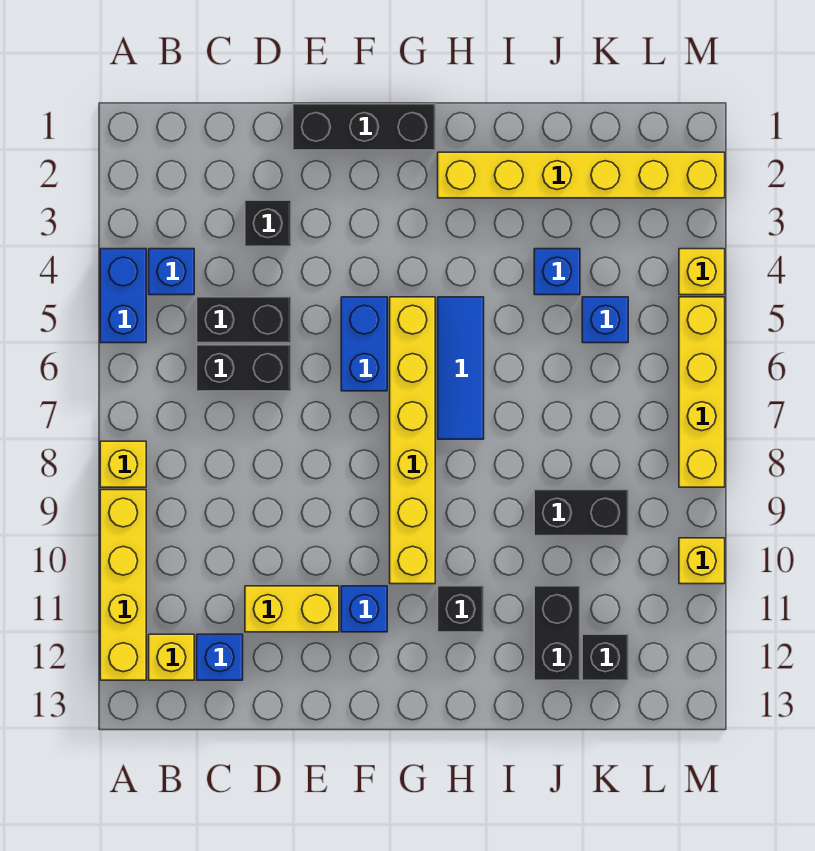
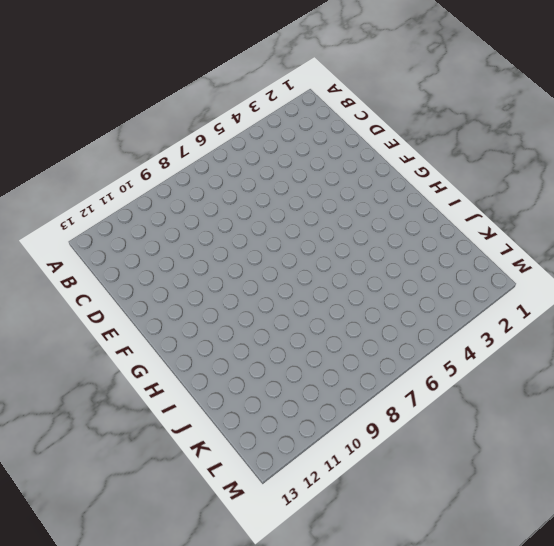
none -> blue brick A4:A5 level 1
none -> yellow brick A8 level 1
none -> yellow brick A9:A12 level 1

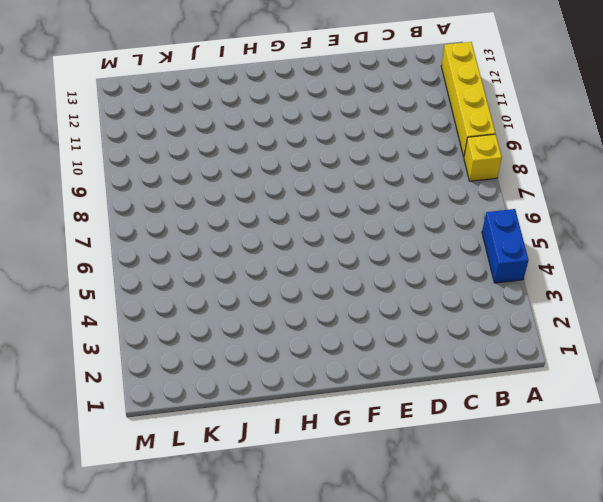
none -> blue brick B4 level 1
none -> yellow brick B12 level 1
none -> black brick C5:D5 level 1

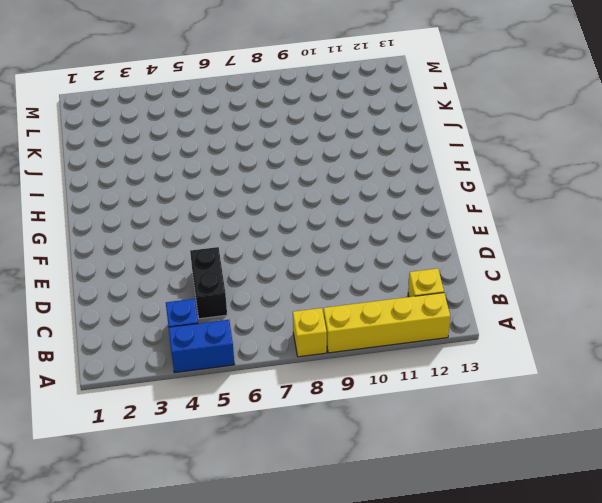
none -> black brick C6:D6 level 1
none -> blue brick C12 level 1
none -> black brick D3 level 1

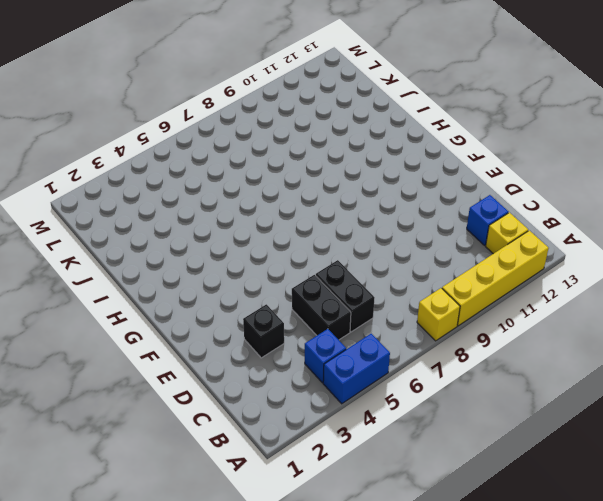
none -> yellow brick D11:E11 level 1
none -> black brick E1:G1 level 1
none -> blue brick F5:F6 level 1

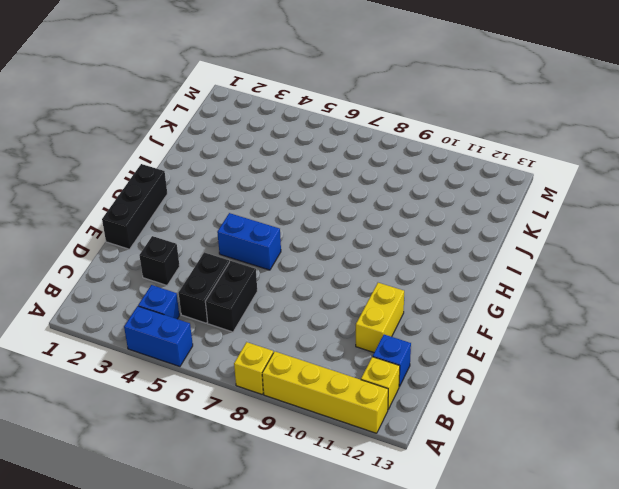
none -> blue brick F11 level 1
none -> yellow brick G5:G10 level 1
none -> yellow brick H2:M2 level 1

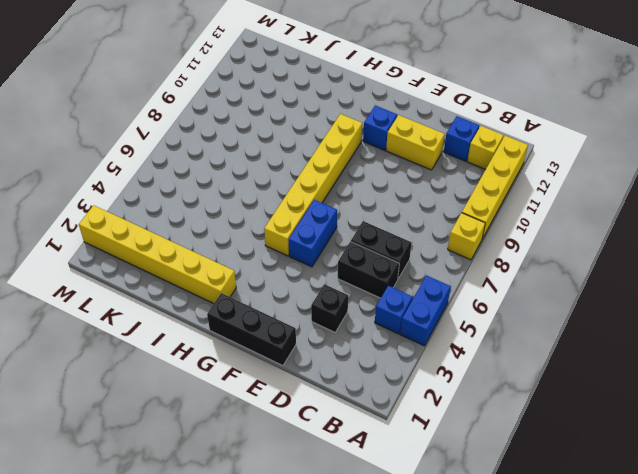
none -> blue tile H5:H7 level 1
none -> black brick H11 level 1
none -> blue brick J4 level 1

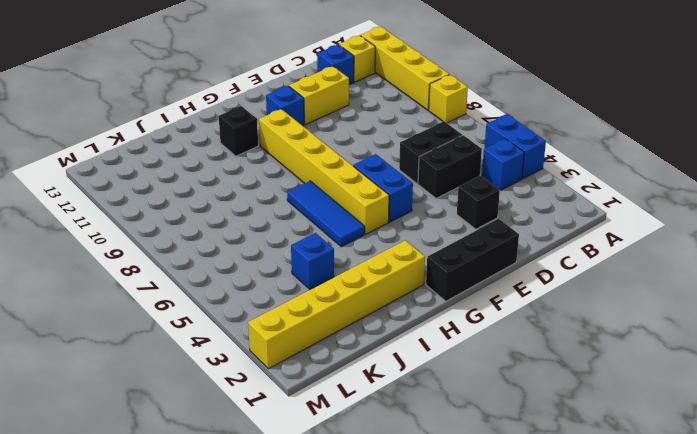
none -> black brick J9:K9 level 1
none -> black brick J11:J12 level 1
none -> blue brick K5 level 1

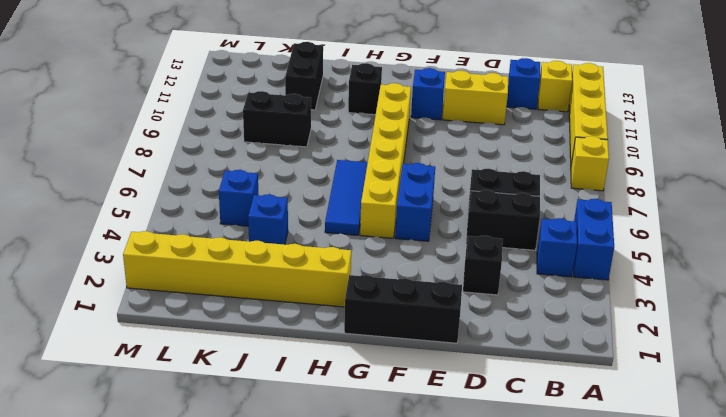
none -> black brick K12 level 1
none -> yellow brick M4 level 1
none -> yellow brick M5:M8 level 1

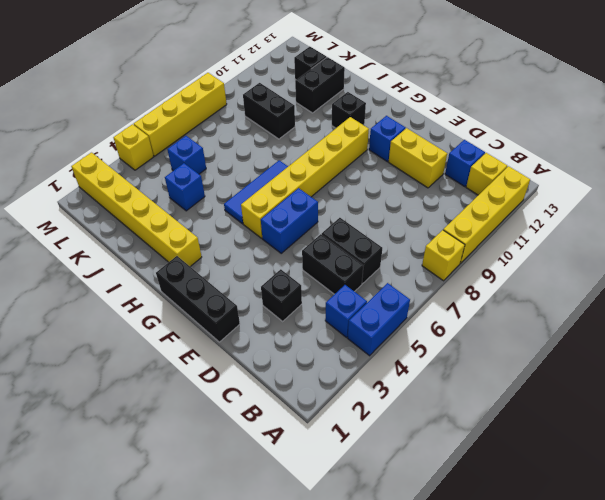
none -> yellow brick M10 level 1

